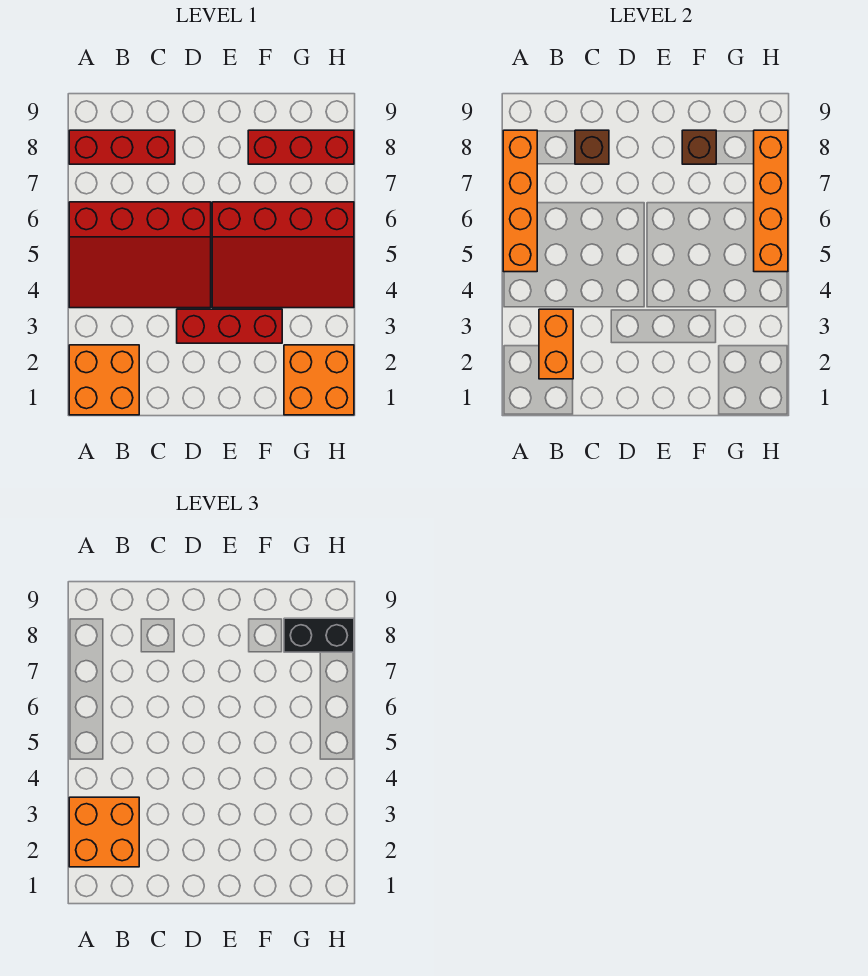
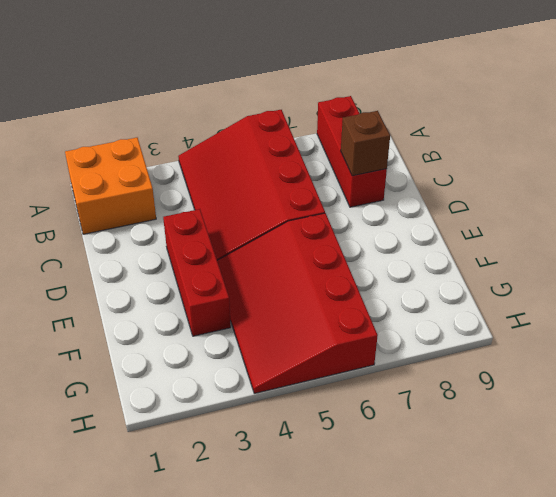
none -> red brick F8:H8 level 1
none -> orange brick G1:H2 level 1
none -> orange brick A5:A8 level 2

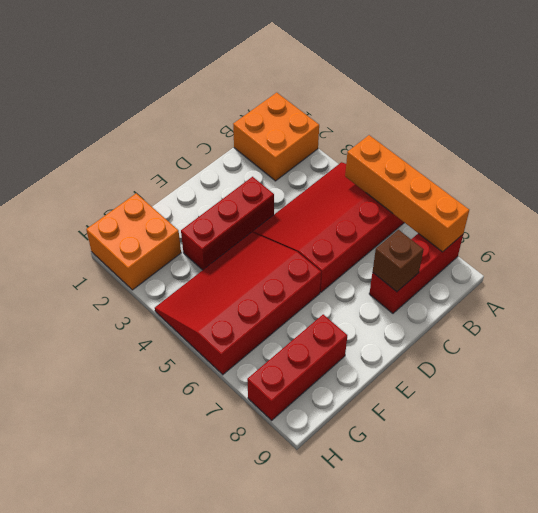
none -> orange brick B2:B3 level 2
none -> brown brick F8 level 2
none -> orange brick H5:H8 level 2

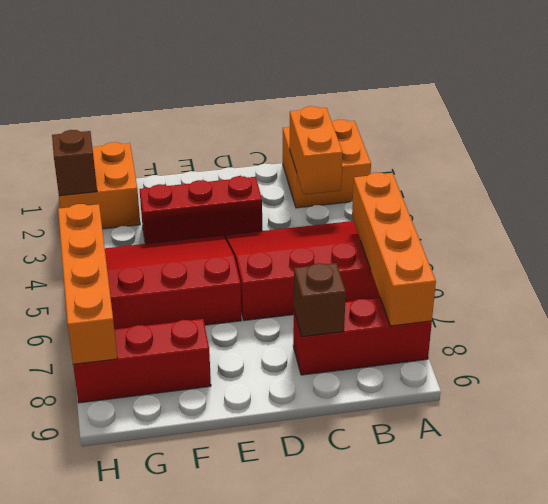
brown brick H2 level 2 -> brown brick F8 level 2
none -> orange brick A2:B3 level 3
none -> black brick G8:H8 level 3

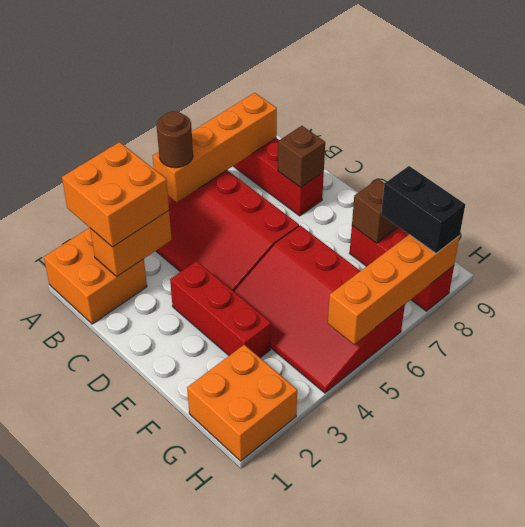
brown round brick A5 level 3 -> none

